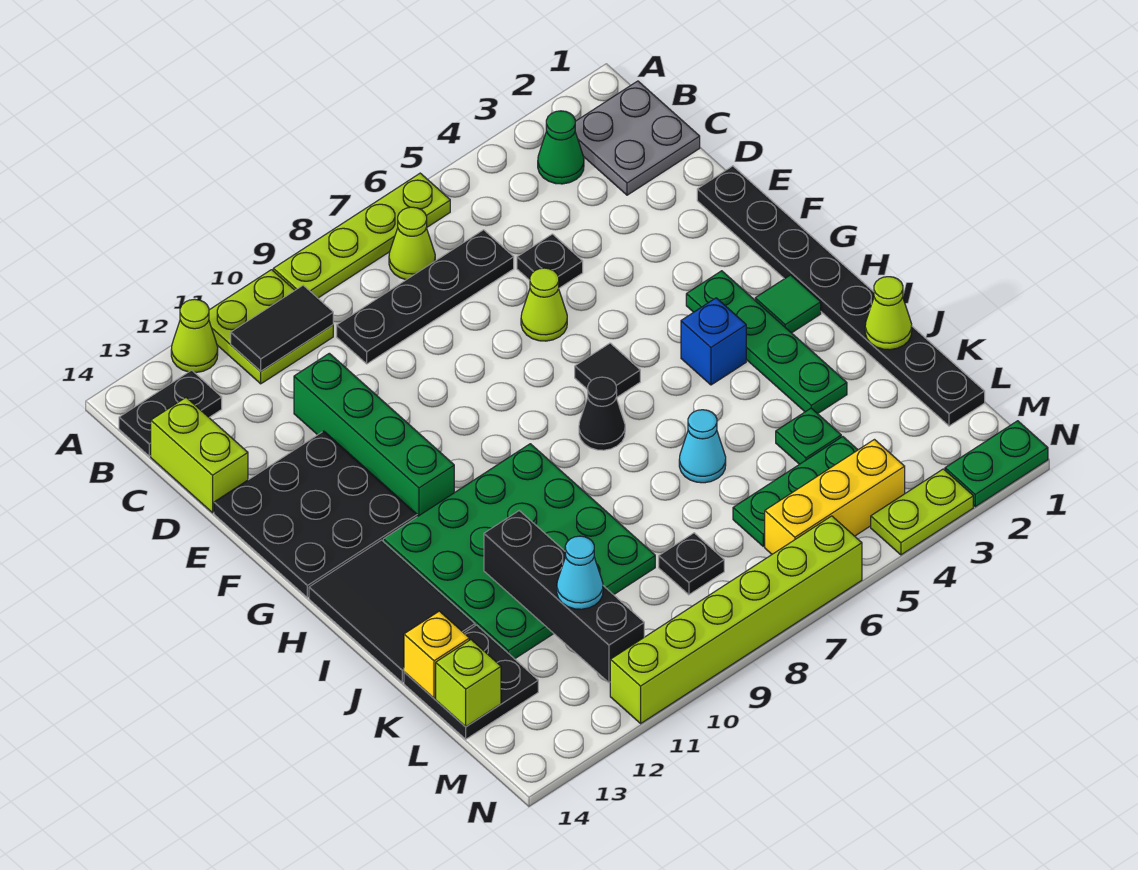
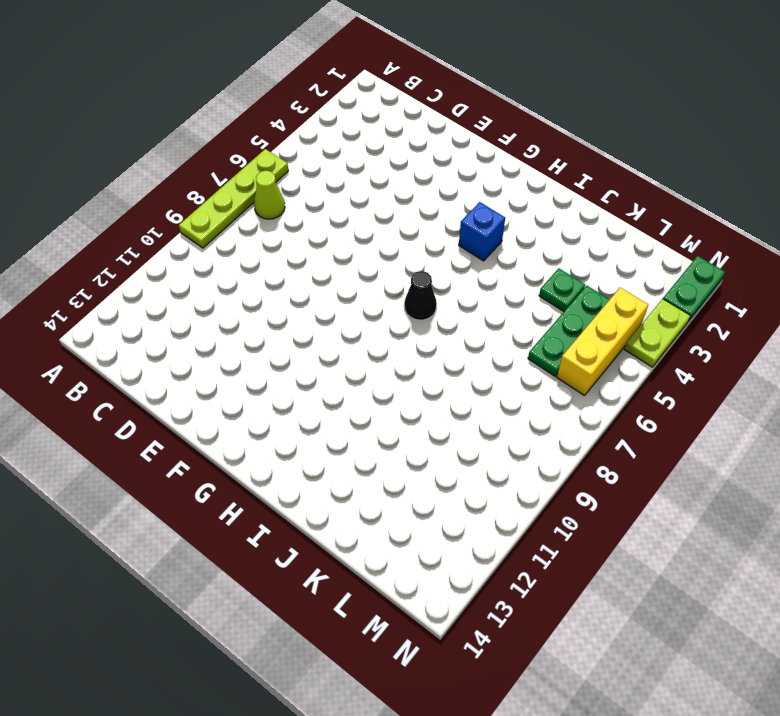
none -> lime plate A10:B11 level 1
none -> lime cone A12 level 1
none -> grey plate B1:C2 level 1
none -> green cone B3 level 1

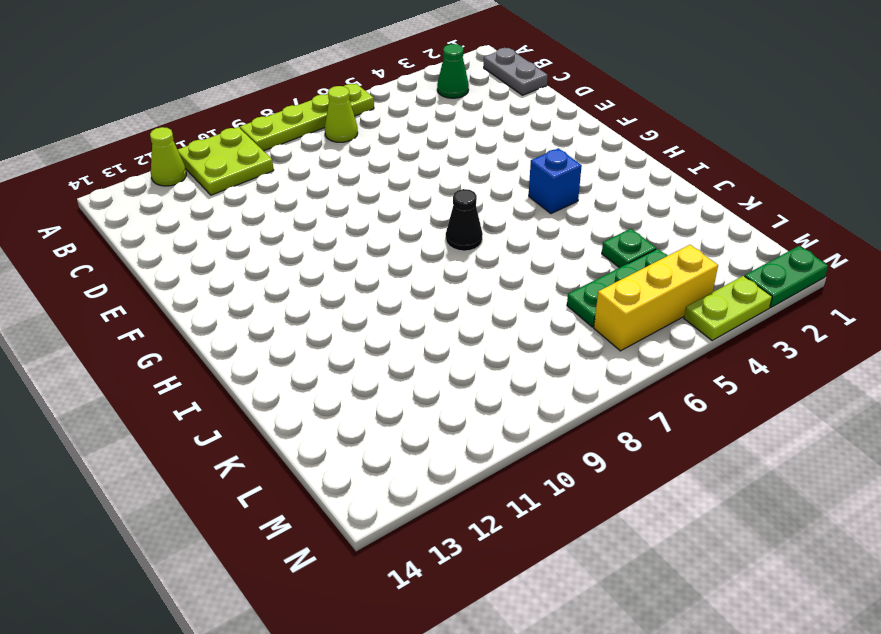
grey plate B1:C1 level 1 -> grey plate B1:C2 level 1
none -> black plate B13:B14 level 1
none -> black plate C6:C9 level 1
none -> lime brick C14:D14 level 1
none -> black plate D5 level 1

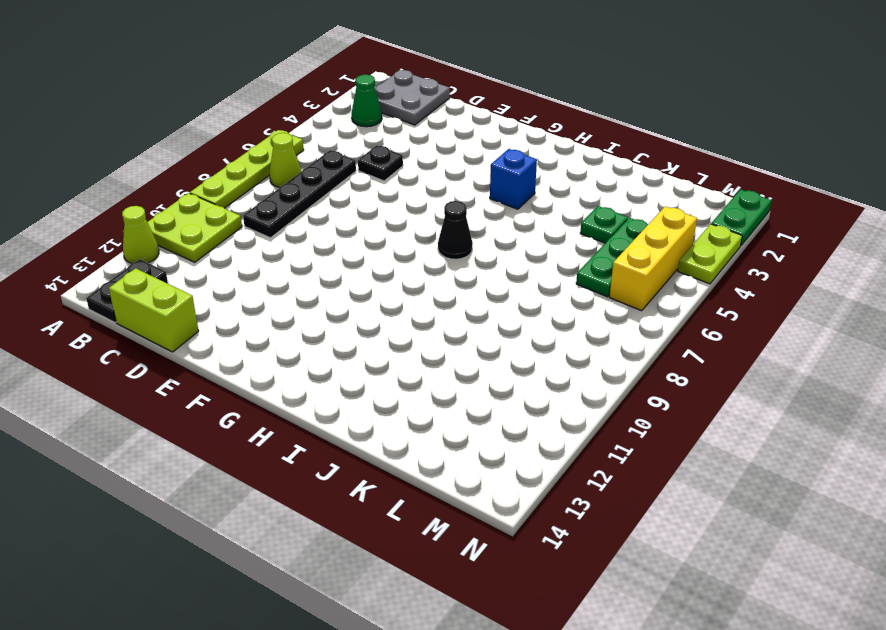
none -> green brick D11:G11 level 1
none -> black plate E1:L1 level 1
none -> lime cone E6 level 1
none -> black plate E12:G14 level 1

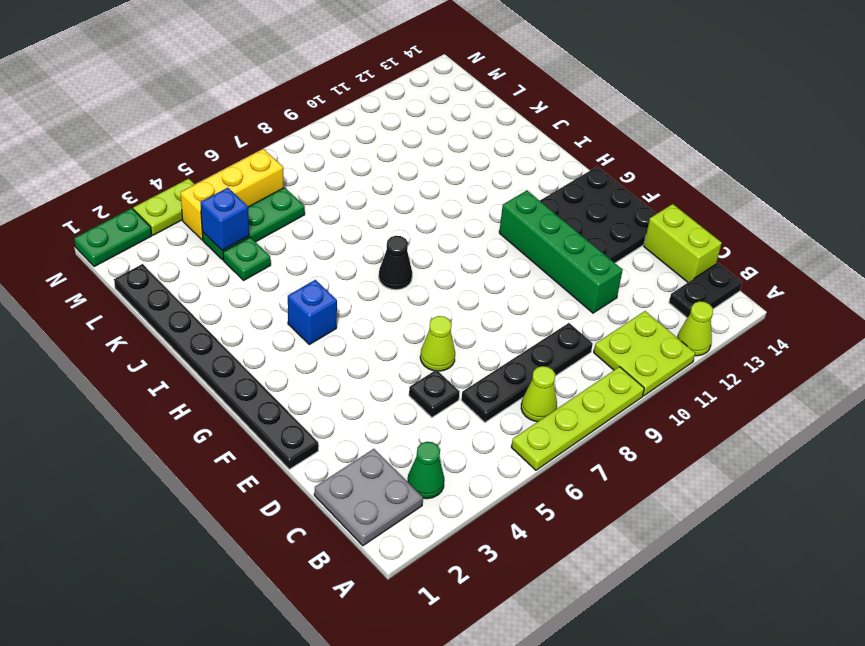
blue brick L4 level 2 -> none
none -> green plate G3:J3 level 1
none -> black tile G6 level 1
none -> green tile H2 level 1
none -> green plate H9:K12 level 1

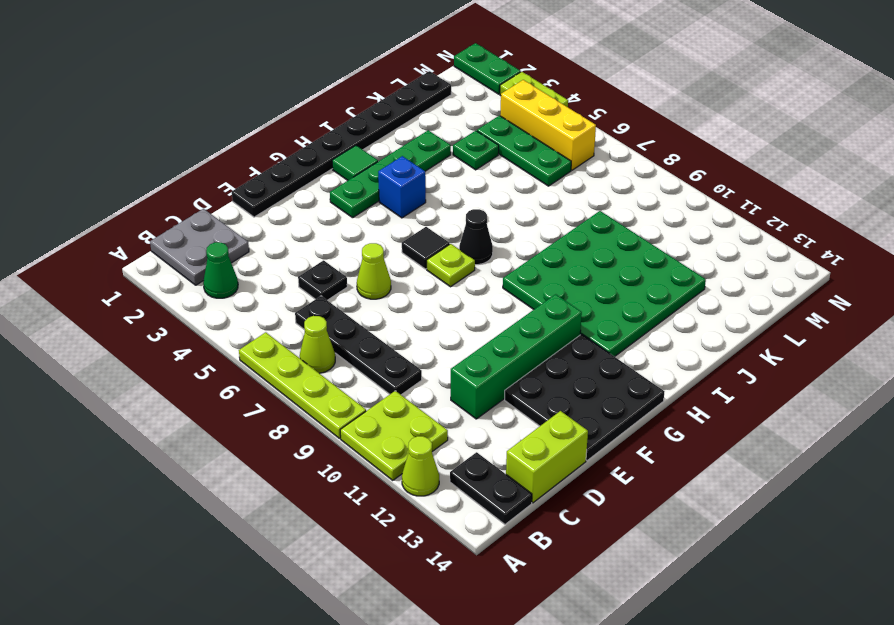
lime plate G7 level 1 -> none
none -> black tile H13:J14 level 1
none -> cyan cone J6 level 1
none -> black plate K13:L14 level 1
none -> black plate L8 level 1

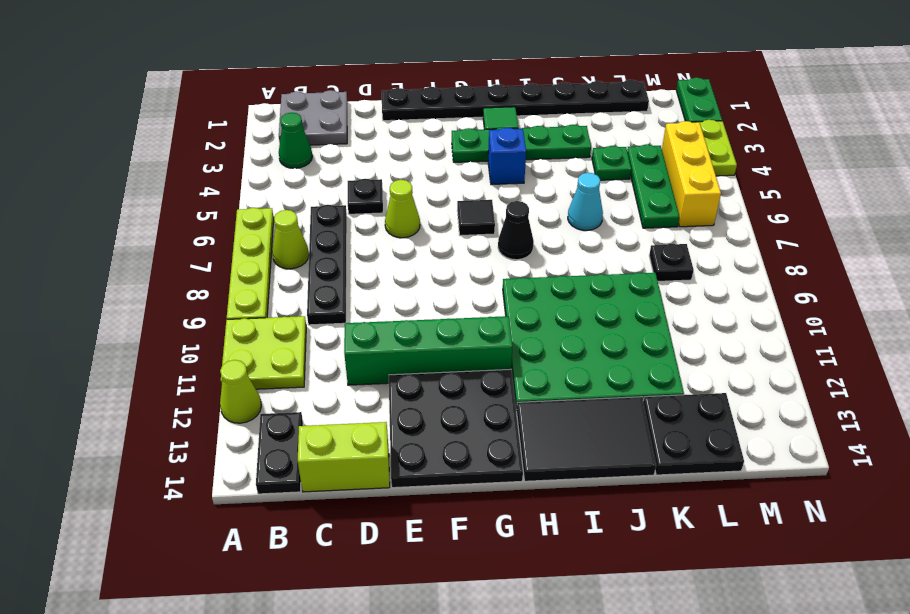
none -> lime brick N6:N11 level 1
none -> black tile B10:B11 level 2
none -> lime cone J1 level 2
none -> black brick J11:M11 level 2

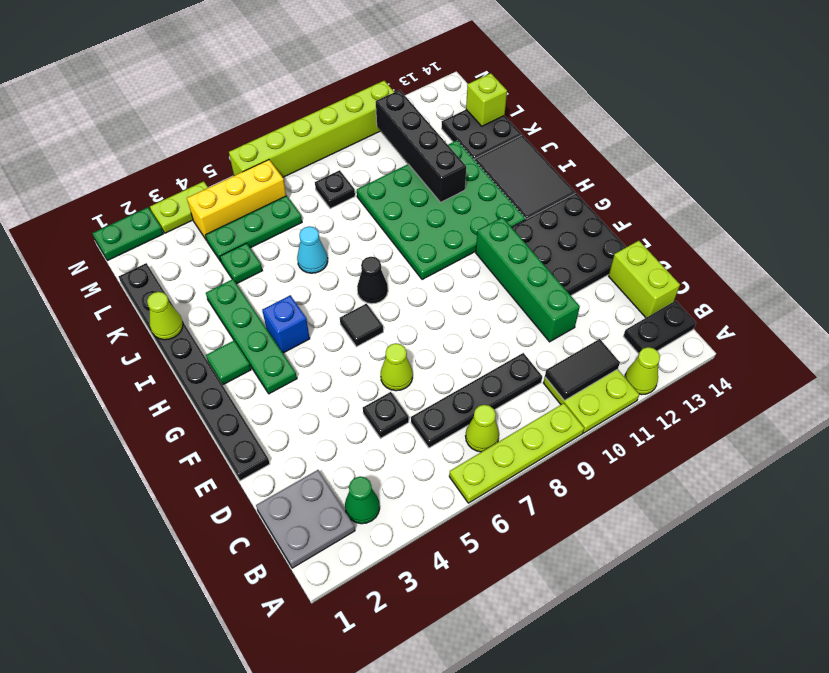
none -> yellow brick K14 level 2
none -> cyan cone L11 level 3

